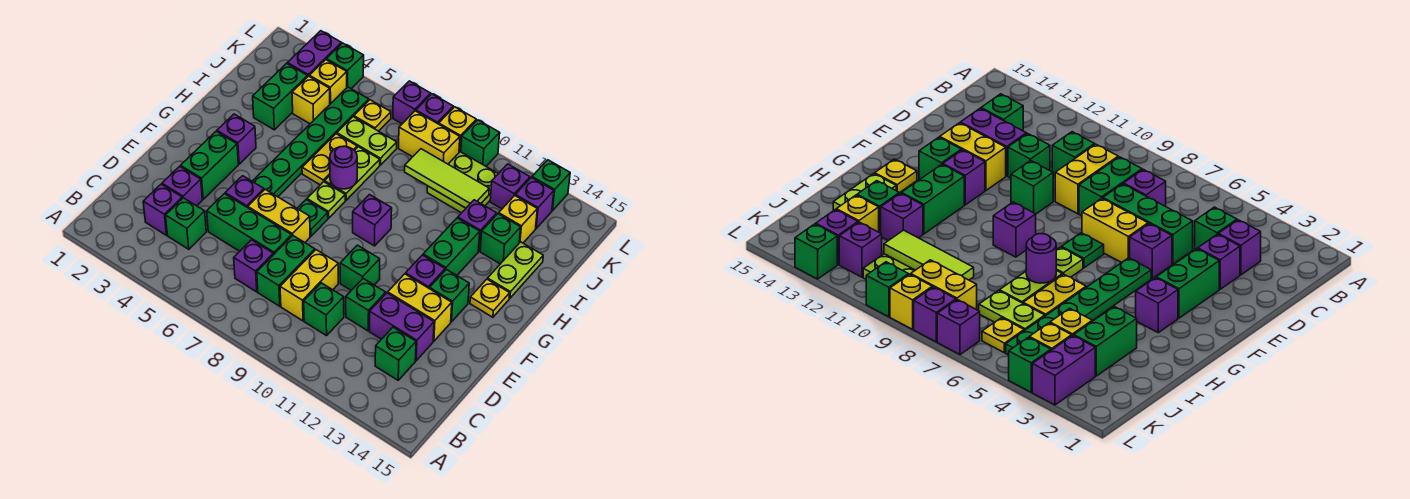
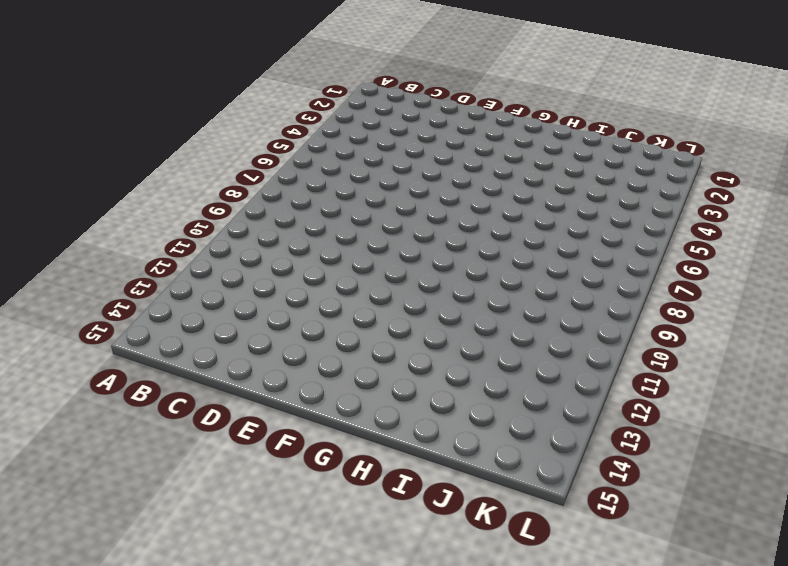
none -> purple brick C3 level 1
none -> green brick C4 level 1
none -> purple brick C7 level 1
none -> green brick C8:D8 level 1

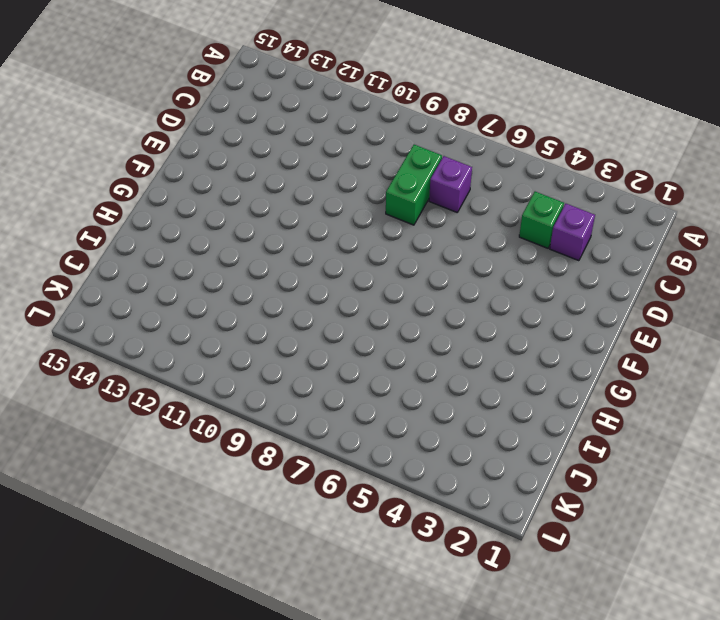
none -> yellow brick C9:D9 level 1
none -> green brick C10 level 1
none -> green brick C13 level 1
none -> purple brick D3 level 1

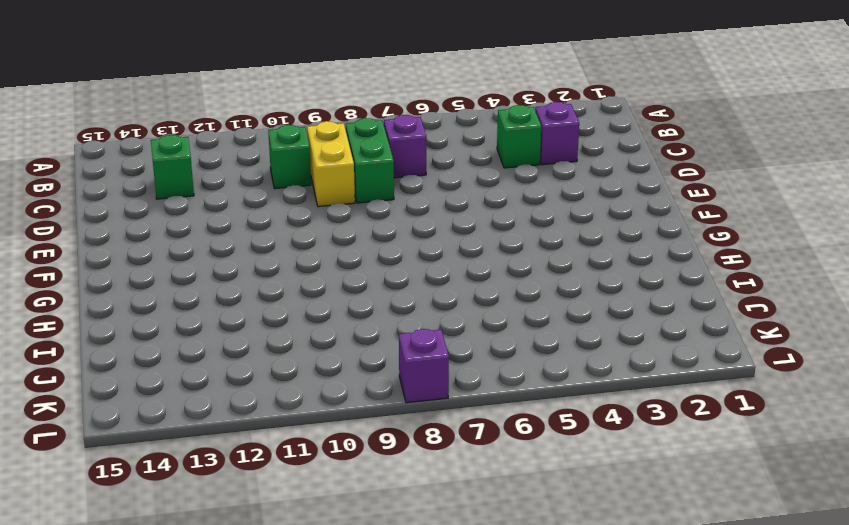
none -> purple brick D3 level 1
none -> green brick D5:D7 level 1
none -> green brick D11 level 1
none -> purple brick D12:D13 level 1

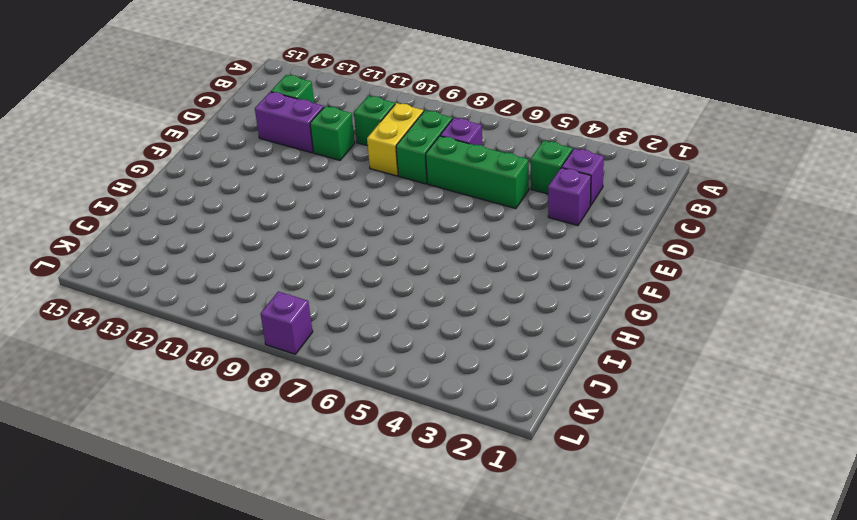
none -> green brick E3:F3 level 1
none -> purple brick E5 level 1
none -> yellow brick E6:E7 level 1
none -> green brick E10 level 1

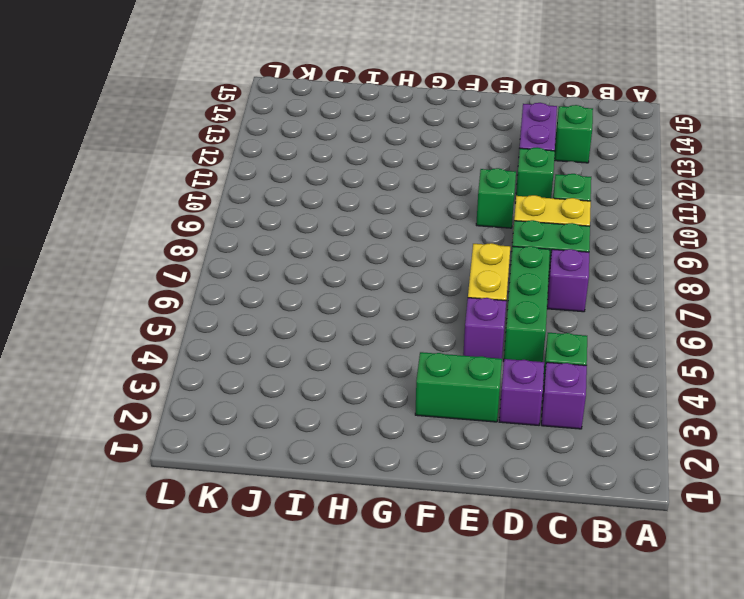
none -> yellow brick E12:E13 level 1
none -> green plate F5:K5 level 1
none -> green plate F7 level 1
none -> purple brick F12 level 1

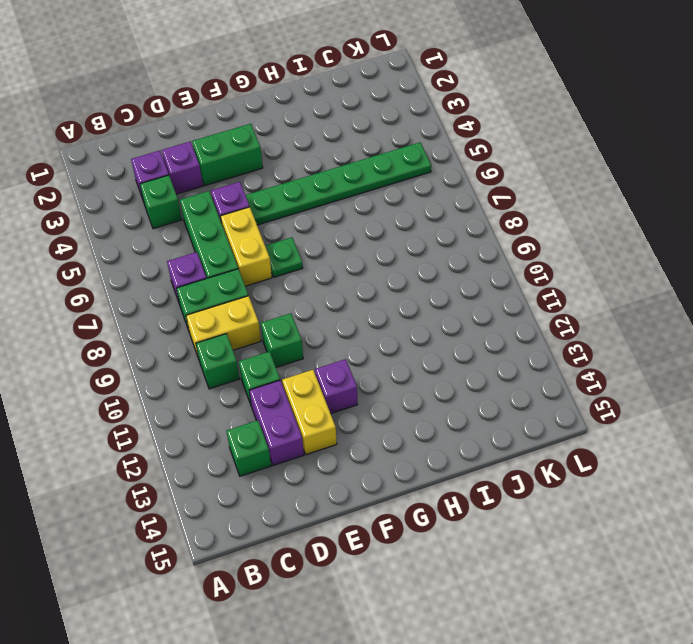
none -> green brick F13 level 1
none -> purple brick G3 level 1
none -> lime plate G7 level 1
none -> purple brick G9 level 1

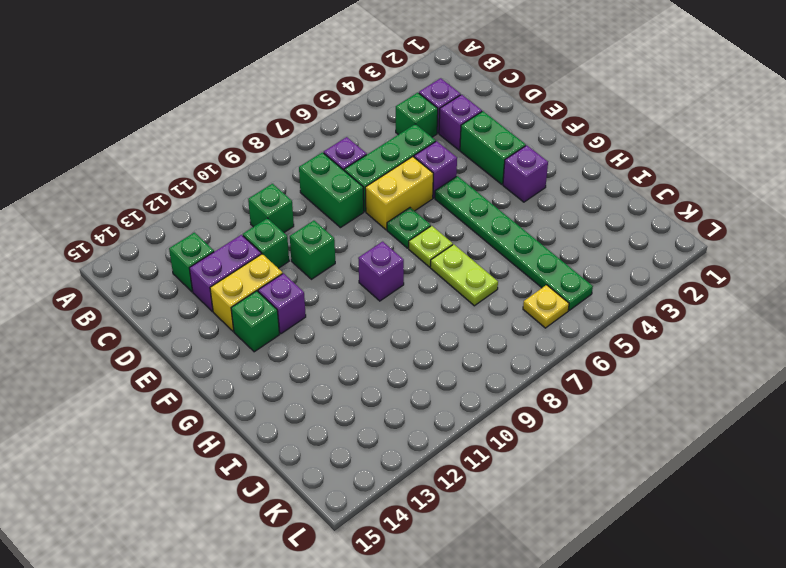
none -> yellow brick C9:D9 level 1
none -> green brick G12:H12 level 1
none -> yellow plate G14 level 1
none -> yellow plate H6:I6 level 1

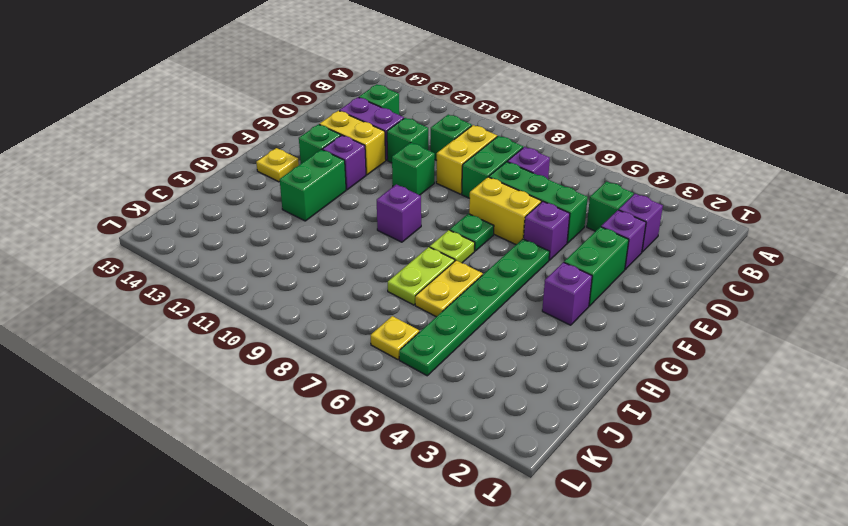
none -> lime plate H14:I14 level 1
none -> green brick I3:J3 level 1
none -> purple brick I12 level 1
none -> green brick I13 level 1

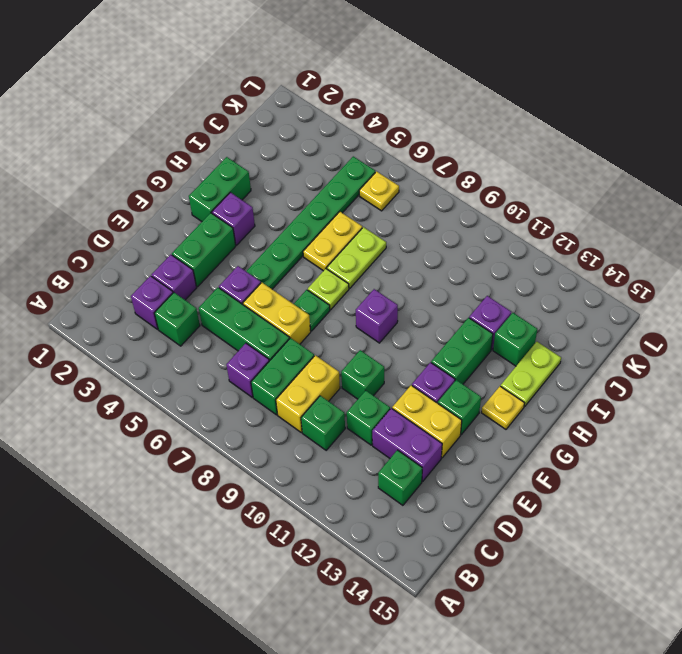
green brick G2:H2 level 1 -> green brick I3:J3 level 1
none -> yellow brick J4 level 1
none -> lime plate J6:J7 level 1
none -> lime plate J10:K11 level 1
none -> yellow brick J13 level 1

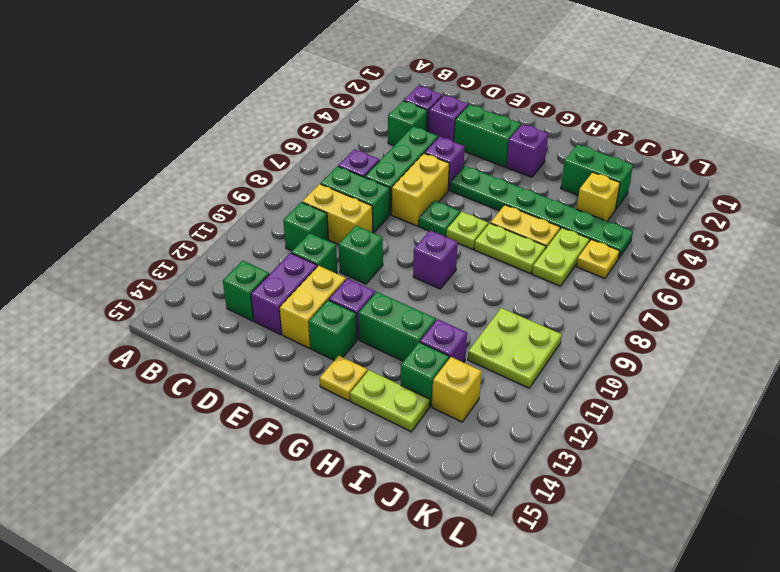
none -> purple brick K3:L3 level 1
none -> yellow brick K4 level 1
none -> yellow brick K8:K9 level 1
none -> purple brick K12 level 1

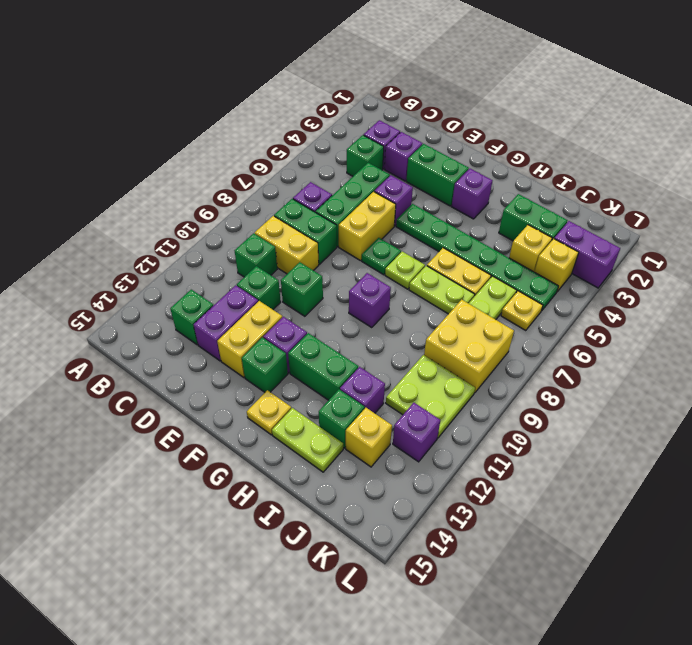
yellow brick J8:K9 level 1 -> yellow brick K8:K9 level 1
none -> purple brick K13 level 1
none -> green brick L4 level 1
none -> purple brick L7 level 1
none -> purple brick L8 level 1

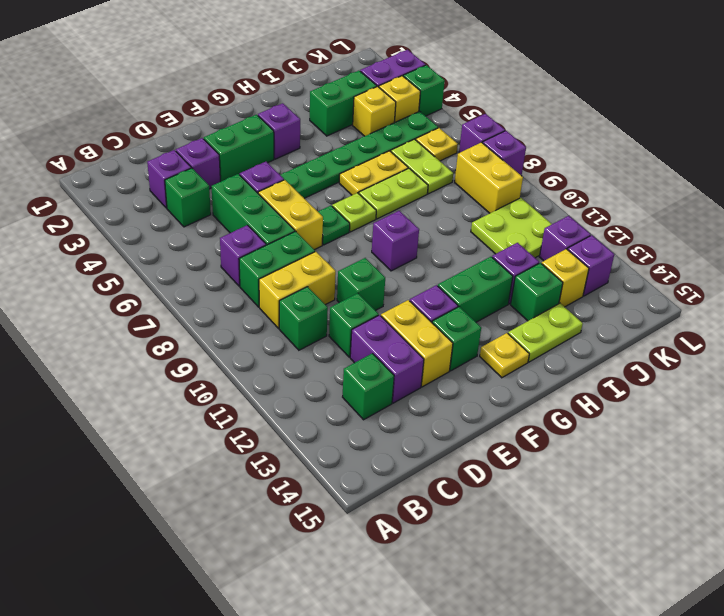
none -> yellow brick L9 level 1
none -> green brick L10 level 1
none -> green brick L13 level 1
none -> purple round brick H7 level 2

